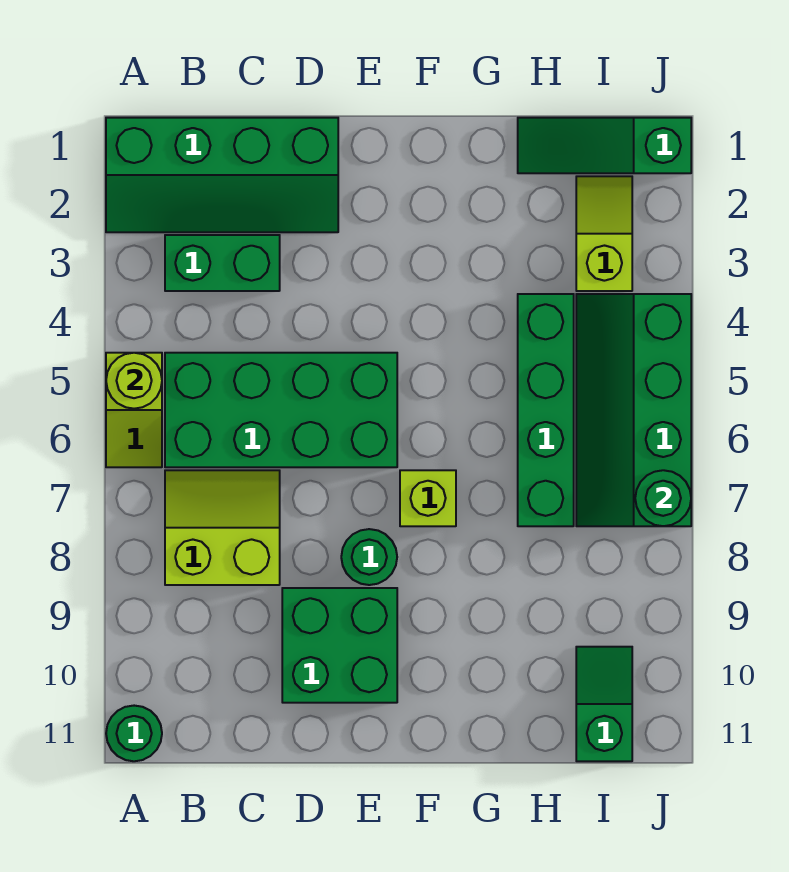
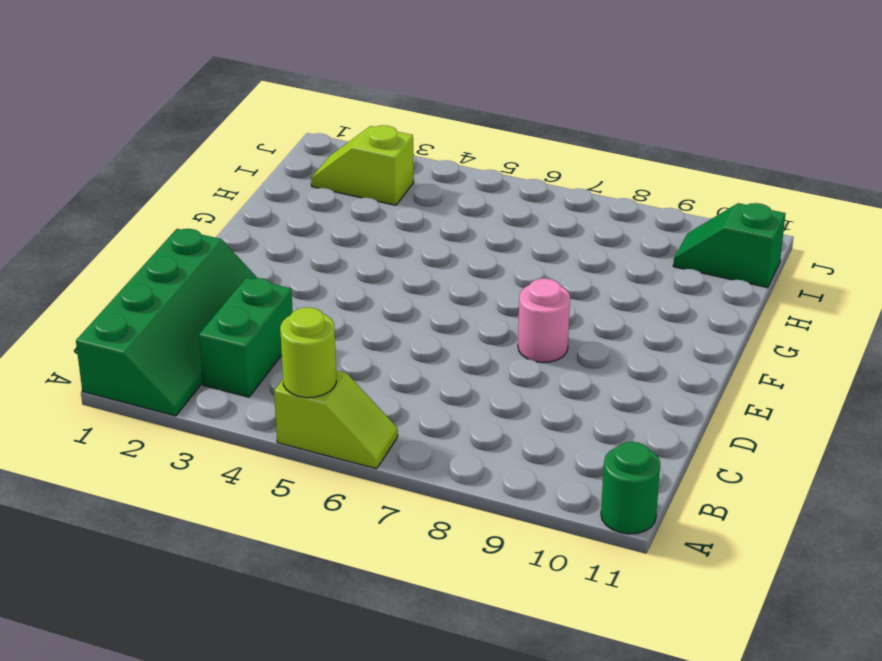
pink round brick E8 level 1 -> green round brick E8 level 1
none -> green brick B5:E6 level 1
none -> lime slope B7:C8 level 1 top 8
none -> green brick D9:E10 level 1

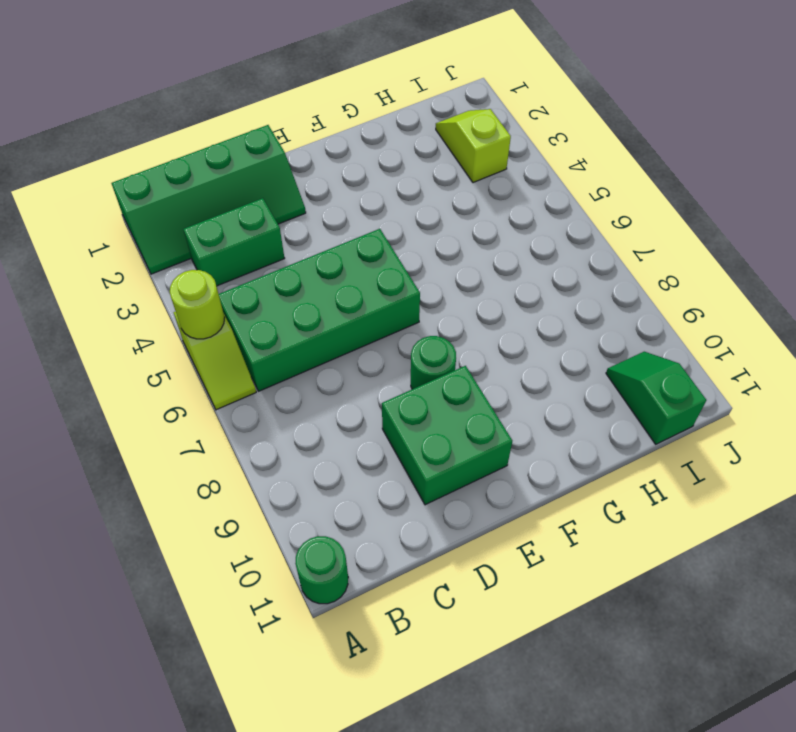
none -> lime slope B7:C8 level 1 top 8
none -> lime brick F7 level 1
none -> green slope H1:J1 level 1 top J

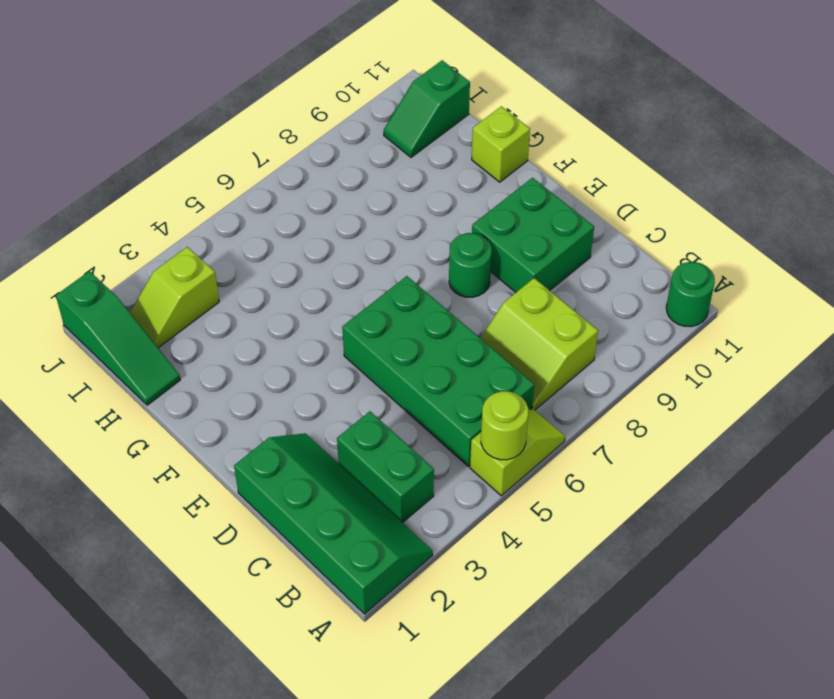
lime brick G11 level 1 -> lime brick F7 level 1
none -> green brick H4:H7 level 1
none -> green slope I4:J7 level 1 top J
none -> green round brick J7 level 2

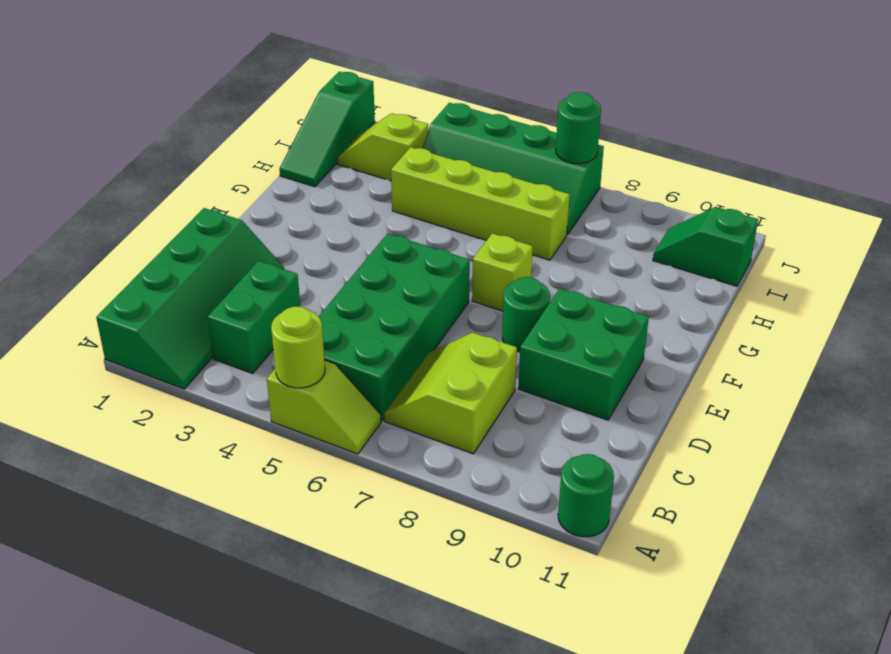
lime brick H4:H7 level 1 -> green brick H4:H7 level 1

